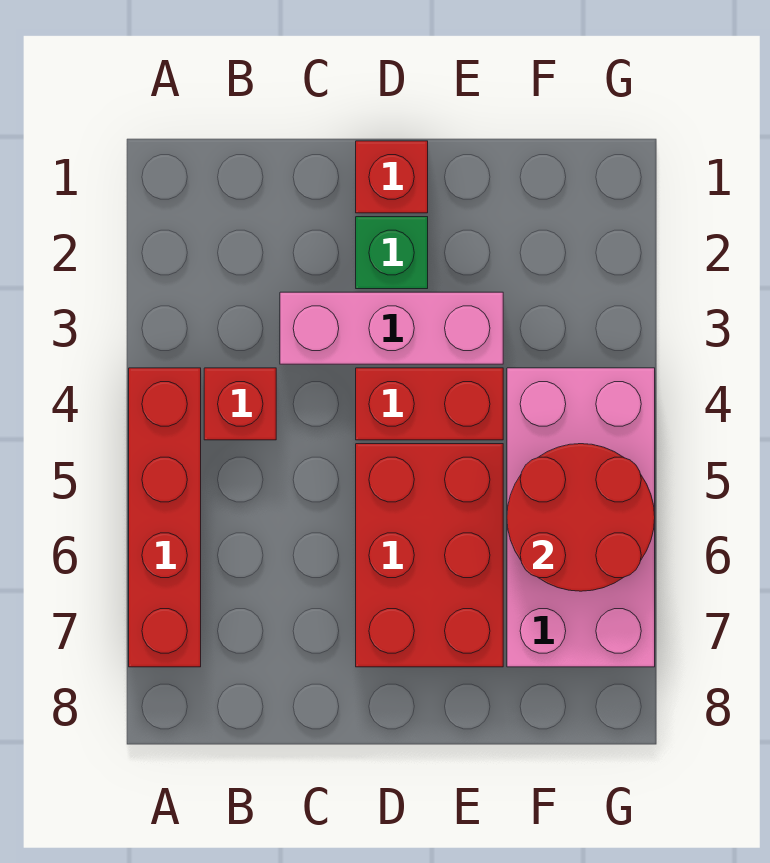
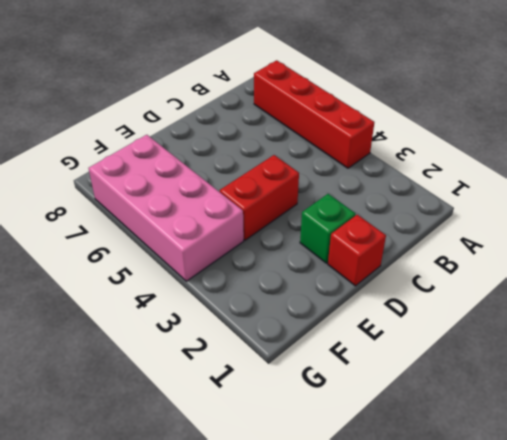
none -> red brick B4 level 1
none -> pink brick C3:E3 level 1

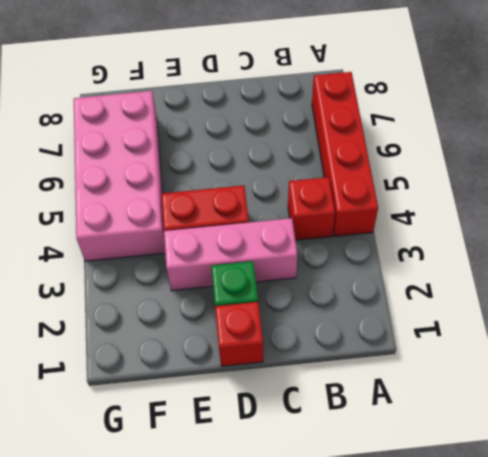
none -> red brick D5:E7 level 1
none -> red round brick F5:G6 level 2

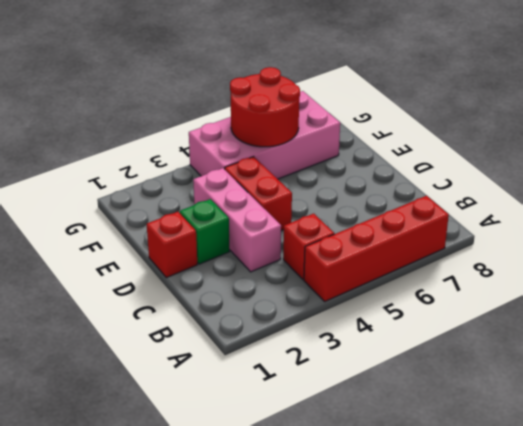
none -> red brick D5:E7 level 1

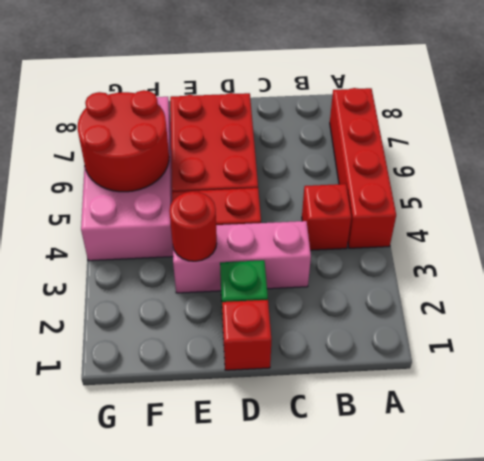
red round brick E3 level 2 -> none

